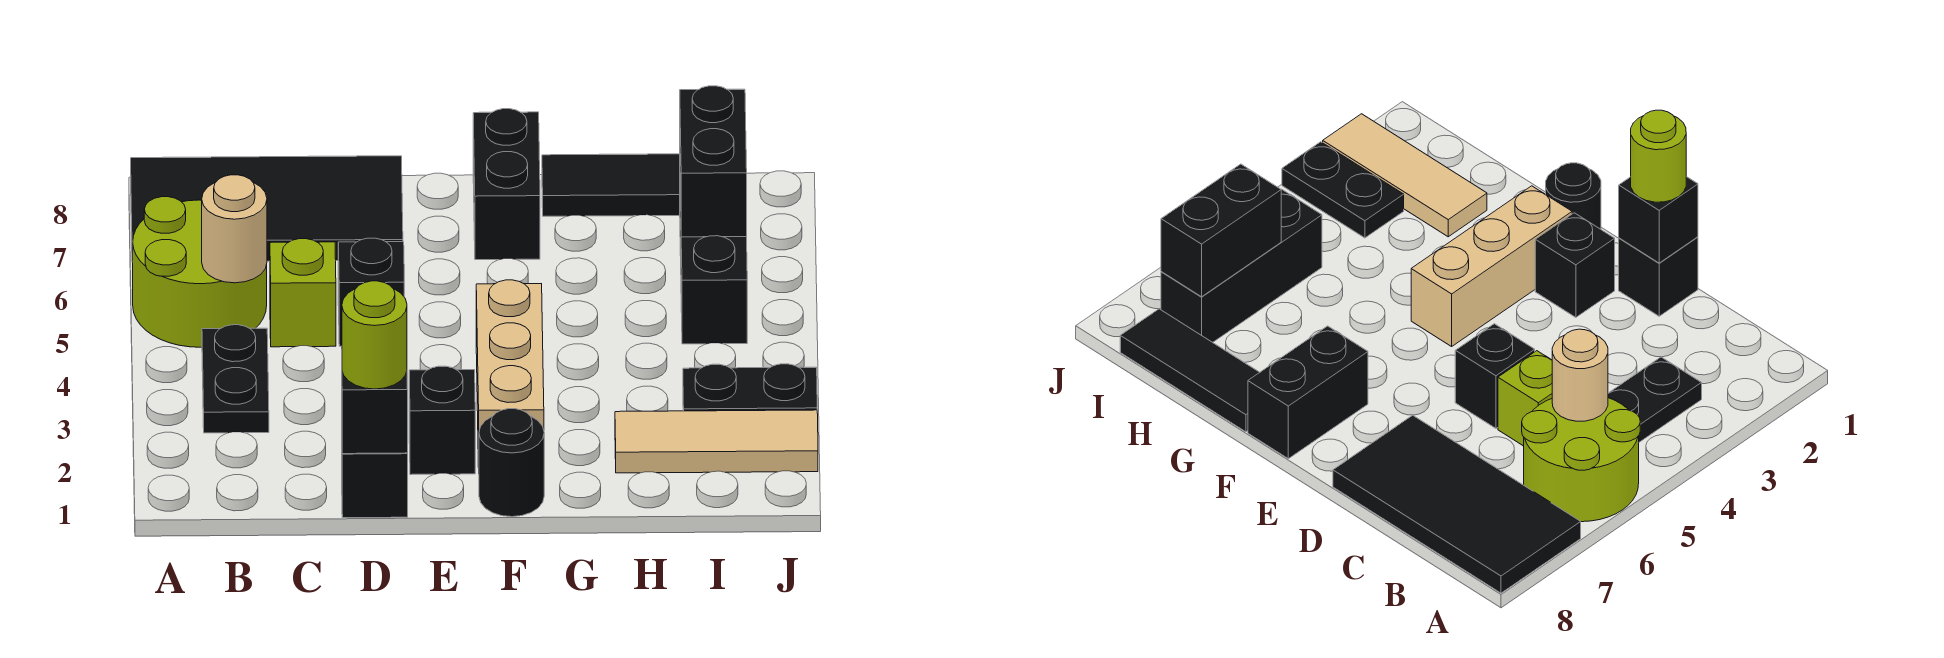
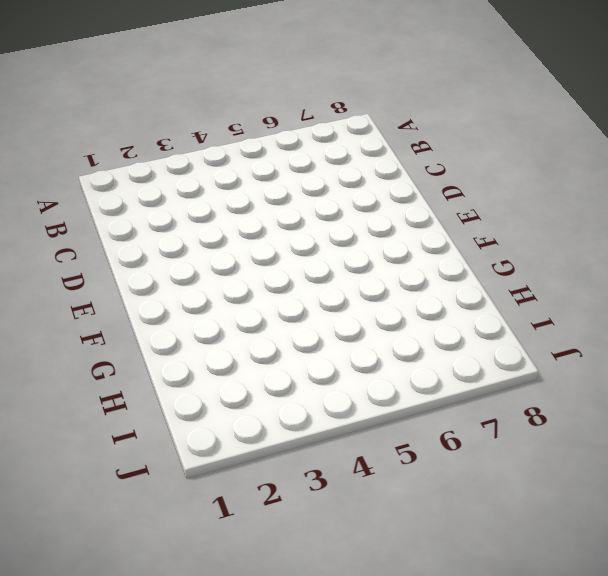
none -> lime round brick A5:B6 level 1
none -> black tile A7:D8 level 1
none -> black plate B3:B4 level 1

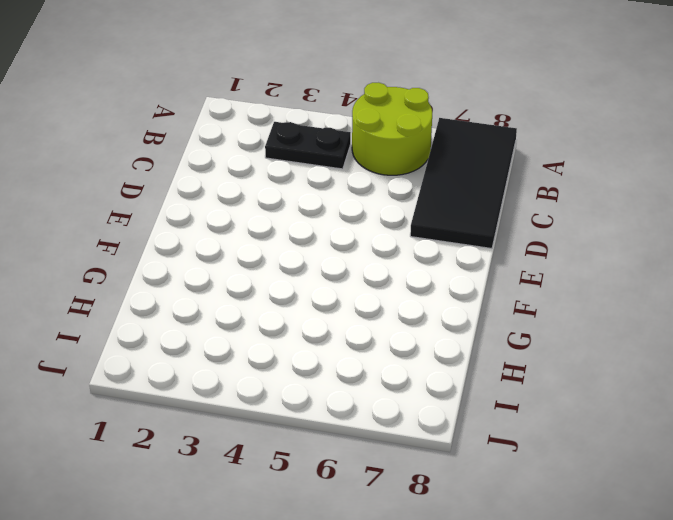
none -> lime brick C5 level 1
none -> black brick D1 level 1
none -> black brick D5 level 1

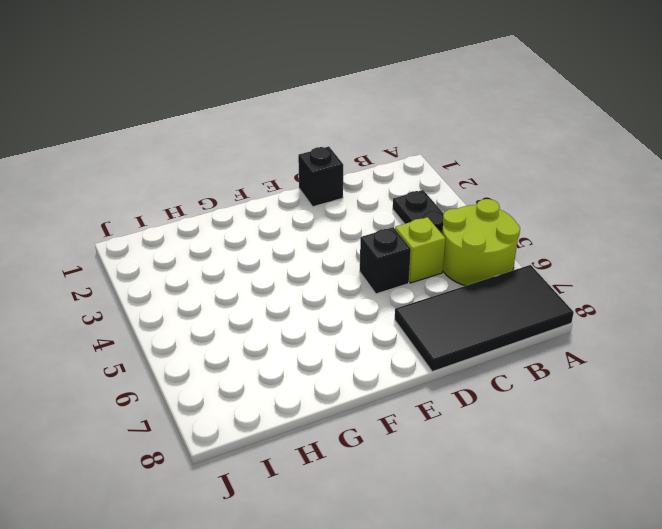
none -> black brick E2 level 1
none -> black round brick F1 level 1
none -> tan brick F2:F4 level 1

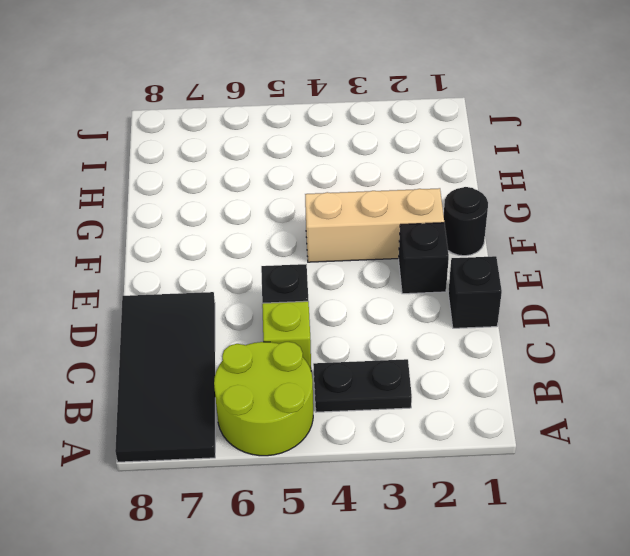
none -> black brick F7:F8 level 1
none -> black tile G8:I8 level 1
none -> tan tile H2:J2 level 1

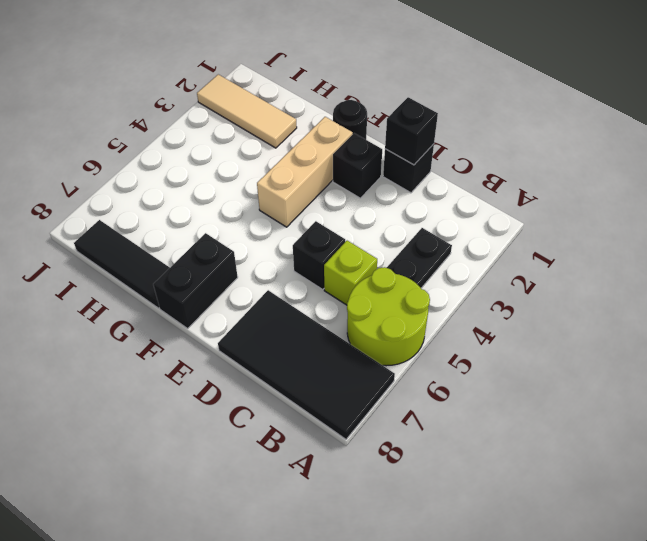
none -> black plate I3:J3 level 1
none -> black brick I5:I7 level 1
none -> tan round brick B5 level 2

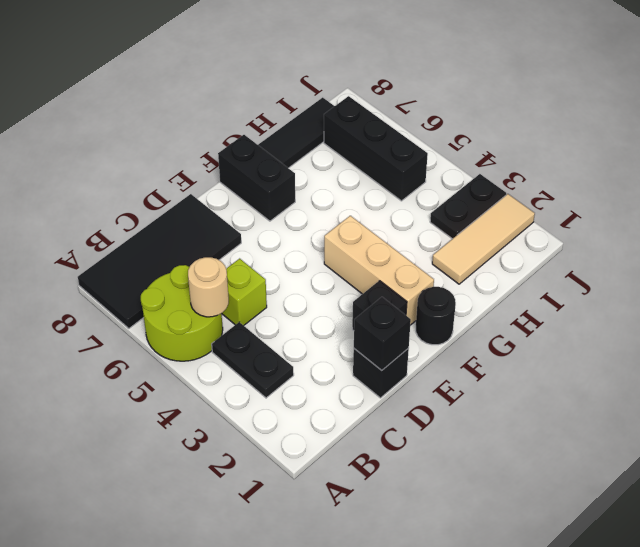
none -> black brick D5 level 1
none -> black brick I6:I7 level 2
none -> lime round brick D1 level 3

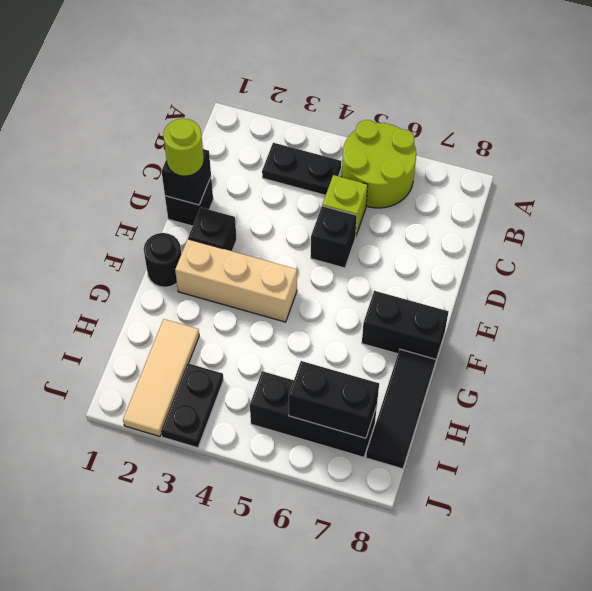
none -> black tile A7:D8 level 1
none -> tan round brick B5 level 2

